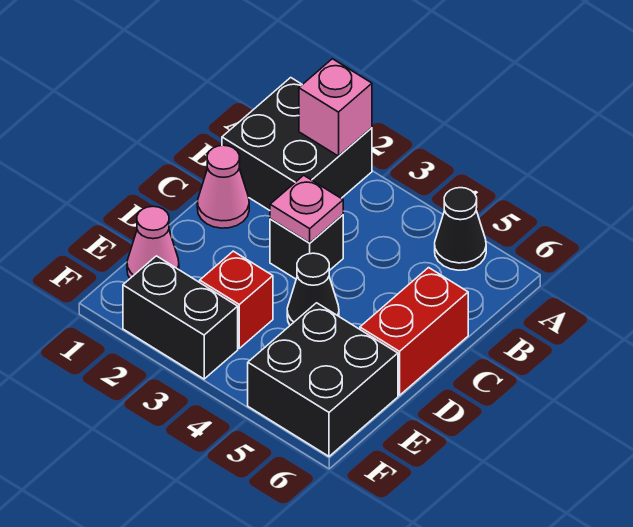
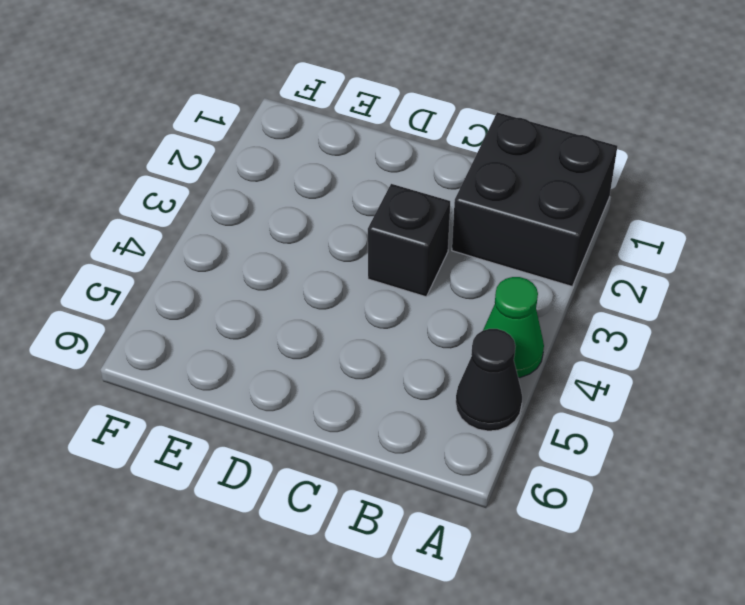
green cone A4 level 1 -> none
none -> pink cone C1 level 1
none -> red brick C6:D6 level 1
none -> black cone D4 level 1

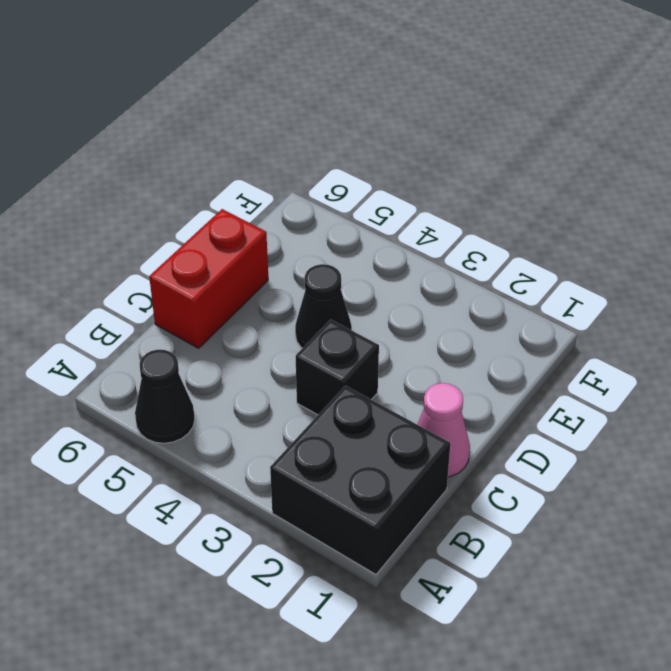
none -> pink cone E1 level 1
none -> red brick E3 level 1
none -> black brick E5:F6 level 1

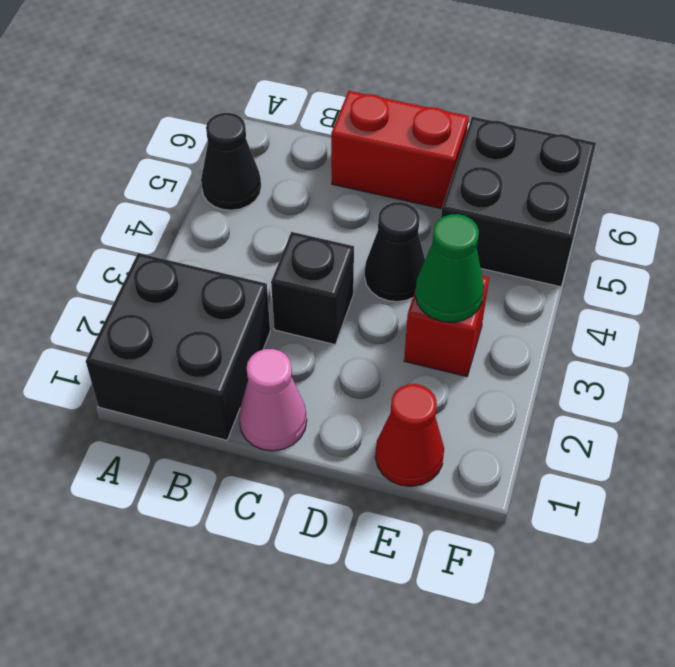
red cone E1 level 1 -> pink cone E1 level 1
green cone E3 level 2 -> none
none -> black brick F2:F3 level 1
none -> pink brick A2 level 2
none -> pink plate C3 level 2

